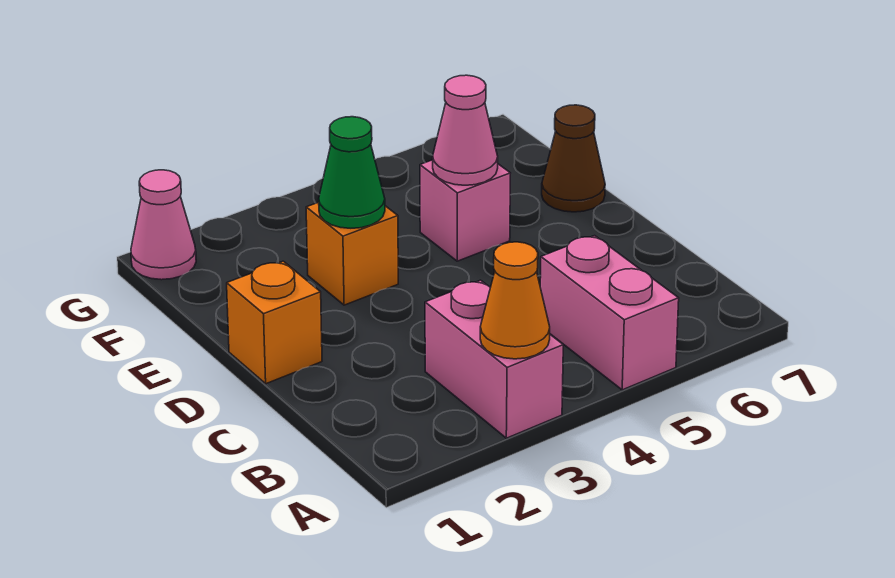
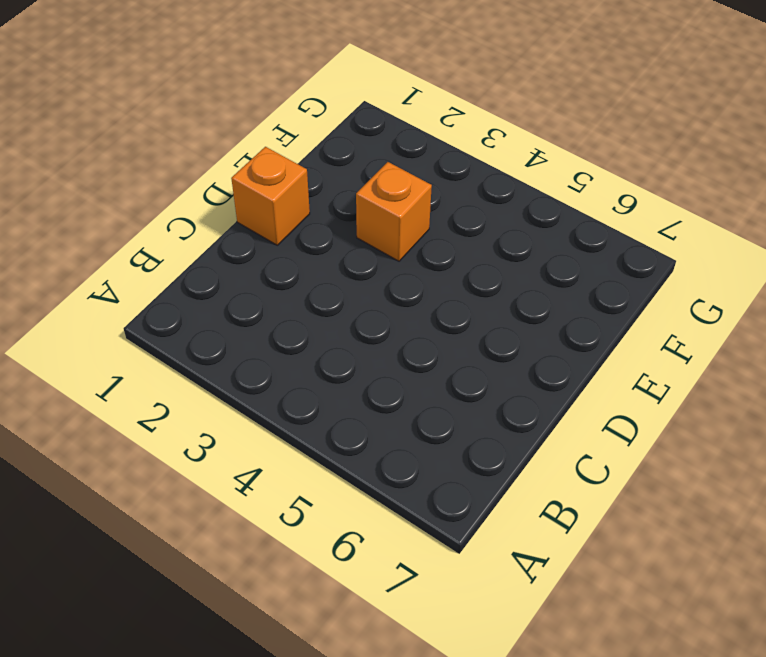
none -> pink brick A3:B3 level 1
none -> pink brick A5:B5 level 1

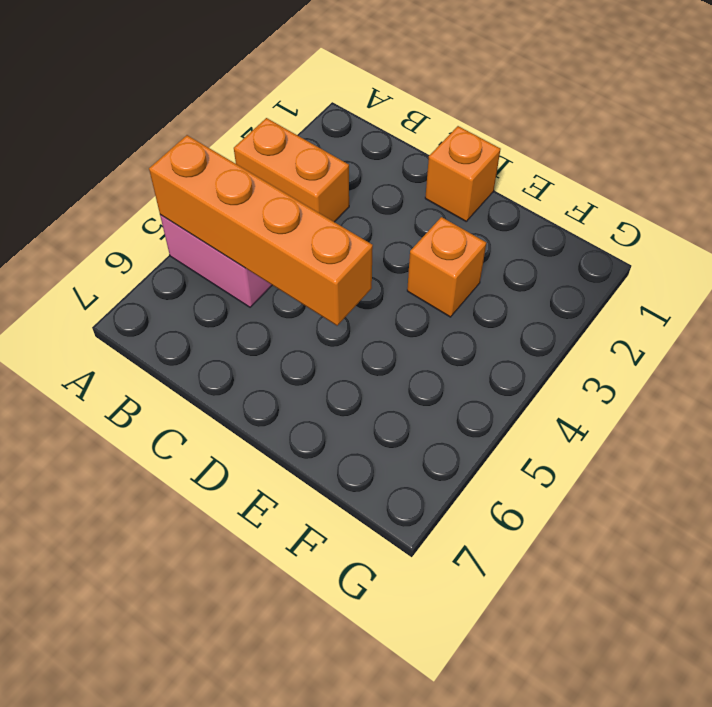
orange brick A3:B3 level 1 -> pink brick A3:B3 level 1
orange brick A5:D5 level 2 -> none
none -> pink brick E5 level 1
none -> brown cone E7 level 1

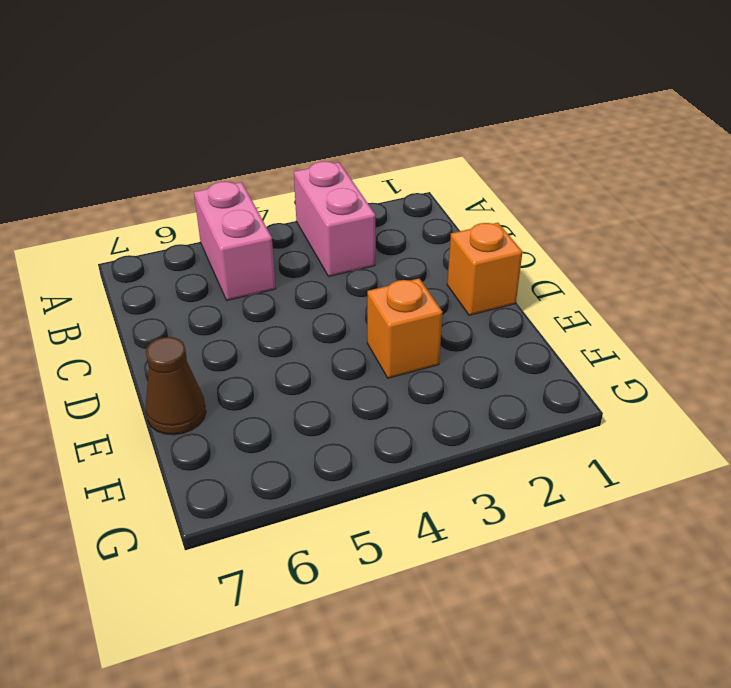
none -> pink brick E5 level 1
none -> pink cone G1 level 1

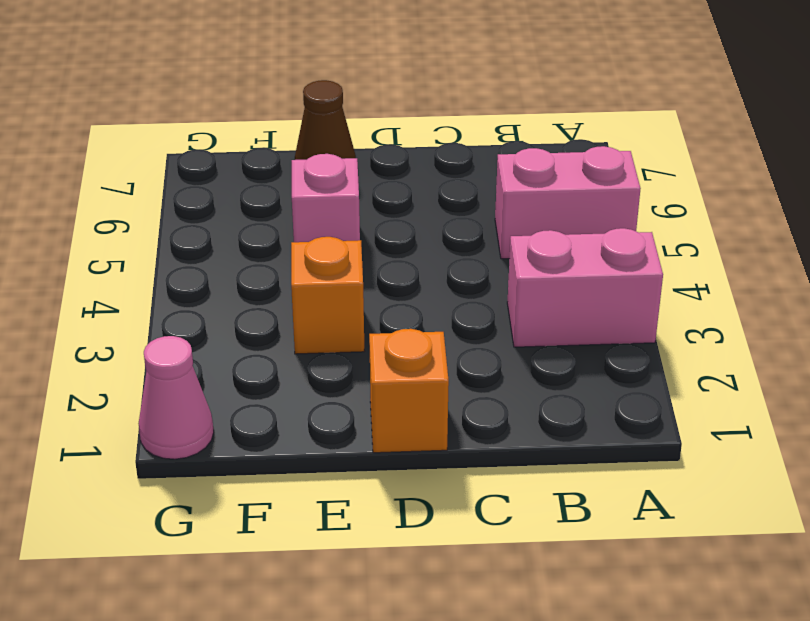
none -> orange cone A3 level 2
none -> green cone E3 level 2

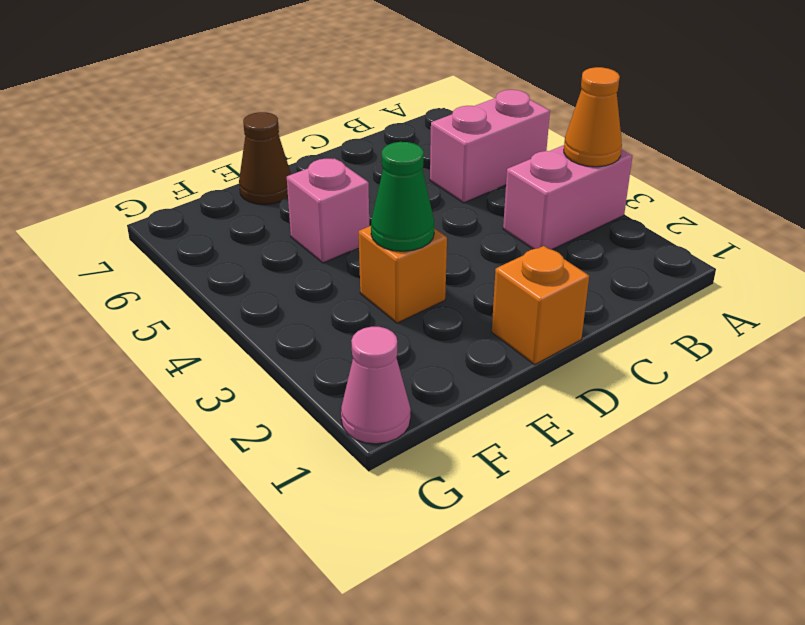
none -> pink cone E5 level 2

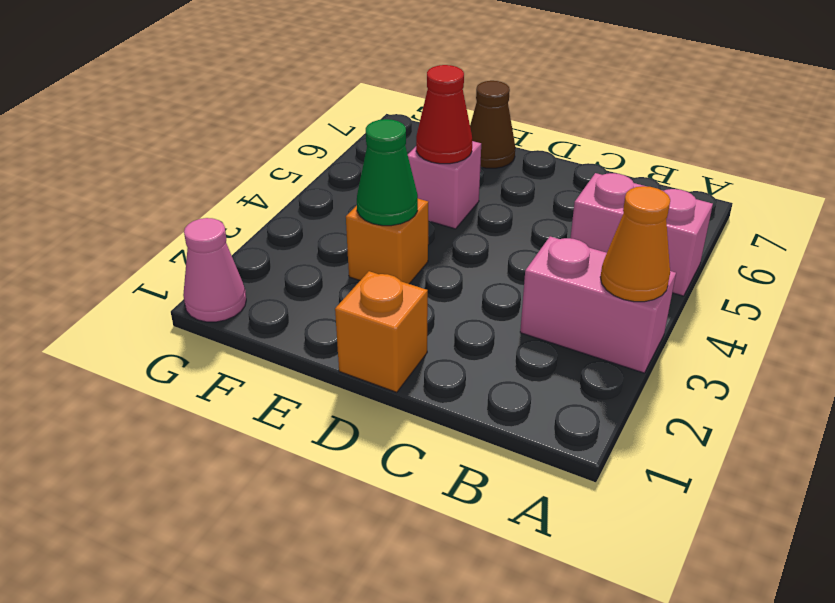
red cone E5 level 2 -> pink cone E5 level 2

